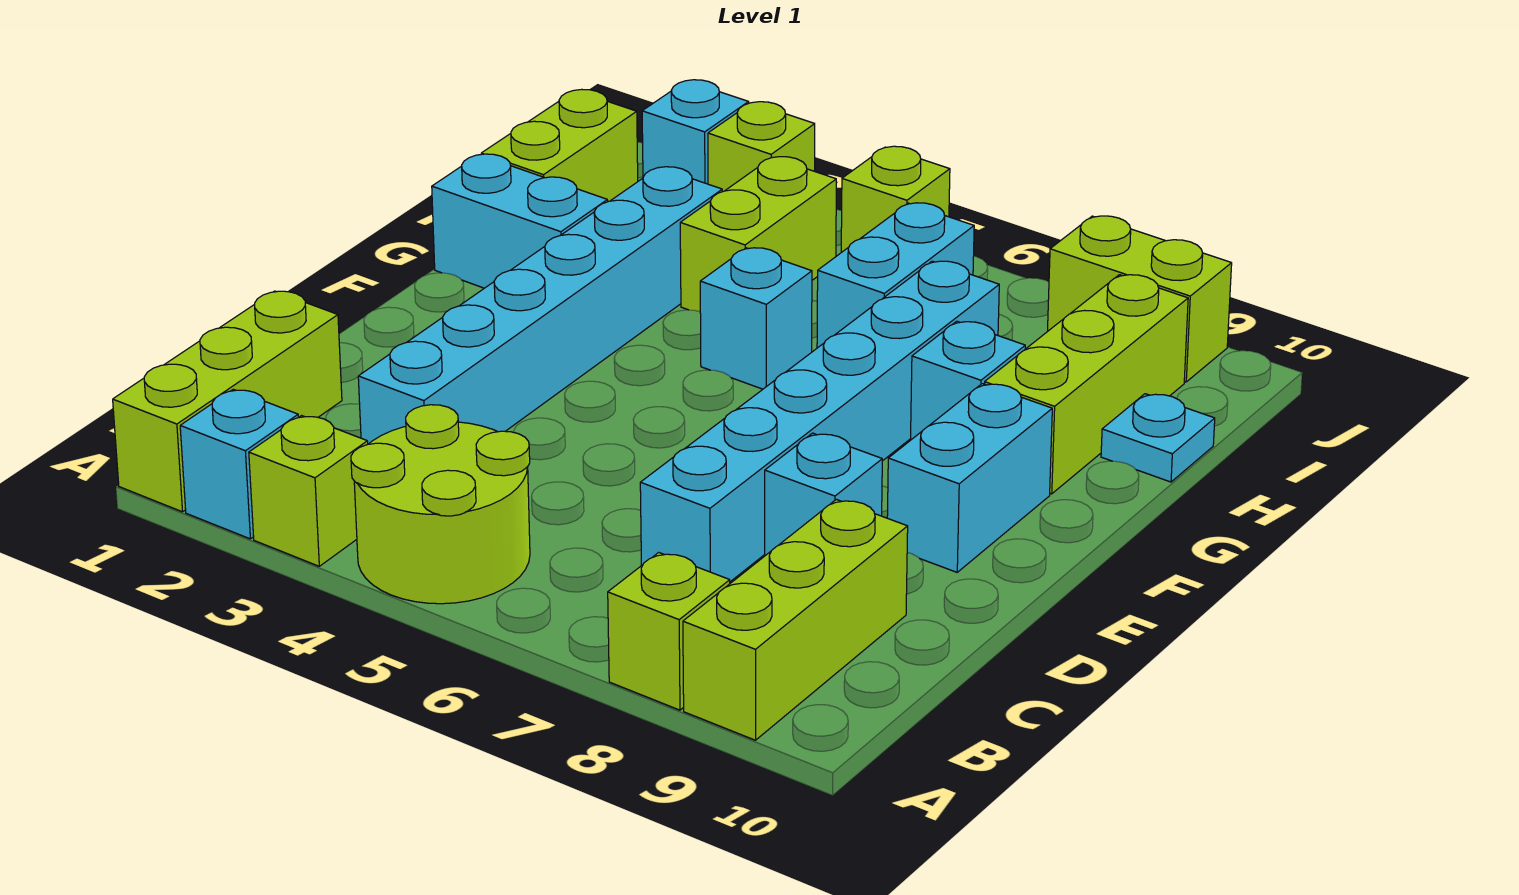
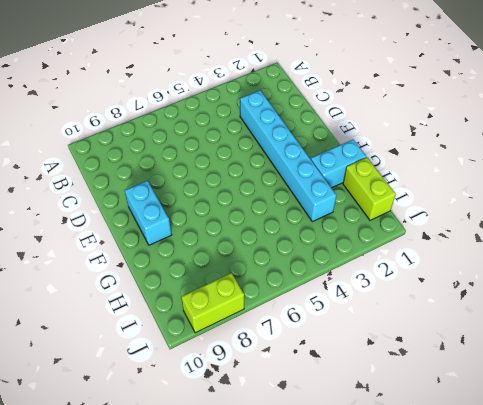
none -> lime brick A1:C1 level 1
none -> cyan brick A2 level 1
none -> lime brick A3 level 1

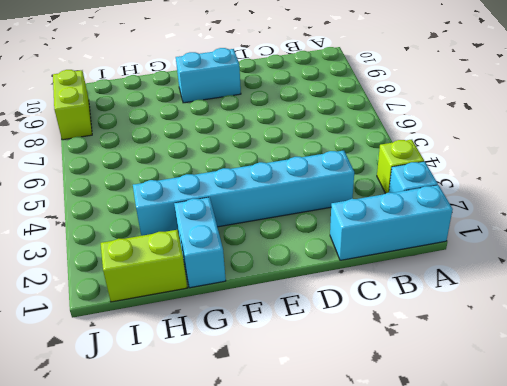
cyan brick A1:C1 level 1 -> lime brick A1:C1 level 1
none -> lime round brick A4:B5 level 1
none -> lime brick A8 level 1
none -> lime brick A9:C9 level 1

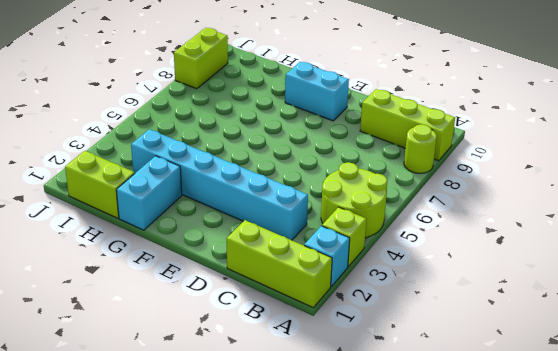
lime round brick A8 level 1 -> lime brick A8 level 1
none -> cyan brick C7:H7 level 1
none -> cyan brick D8 level 1
none -> cyan brick G5 level 1

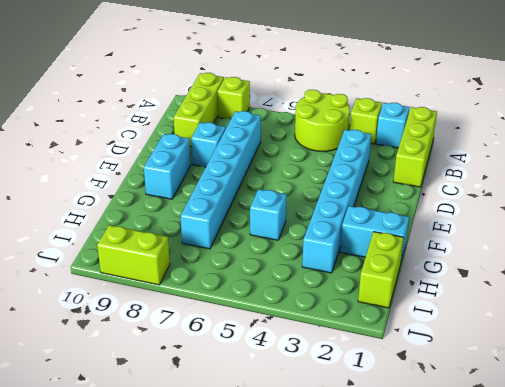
none -> cyan brick G8 level 1
none -> lime brick G9:I9 level 1
none -> lime brick H4:I4 level 1

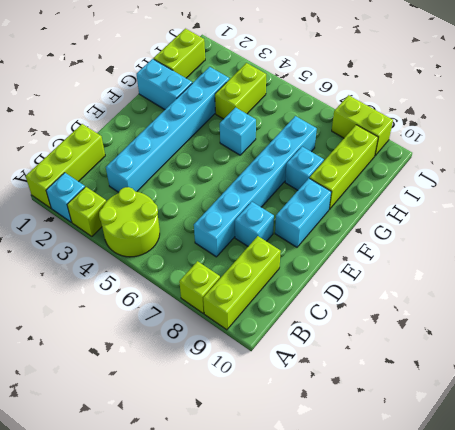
none -> cyan brick H6:I6 level 1
none -> cyan plate H10 level 1
none -> cyan brick J2 level 1

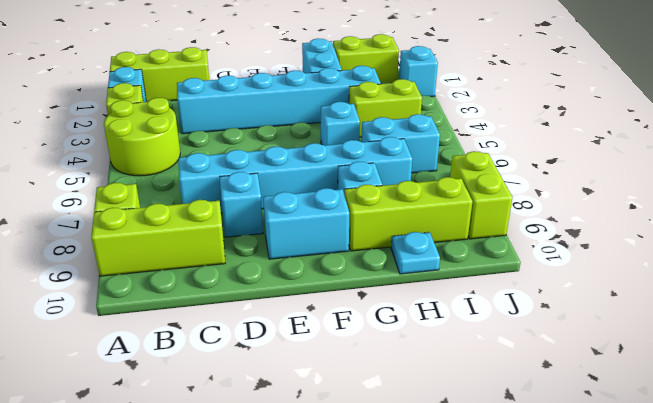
none -> lime brick J3 level 1
none -> lime brick J5 level 1

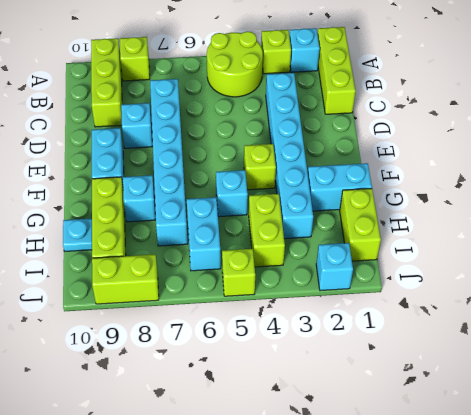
lime brick F4 level 1 -> lime brick J3 level 1

